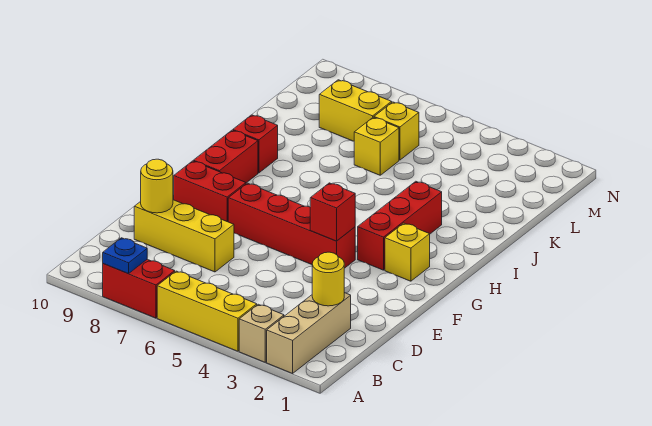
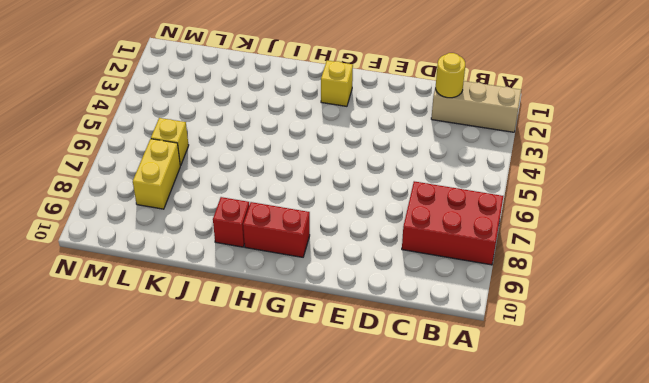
red brick A7:C8 level 1 -> red brick A7:A8 level 1
none -> tan brick A3 level 1
none -> yellow brick A4:A6 level 1
none -> yellow brick D7:D9 level 1

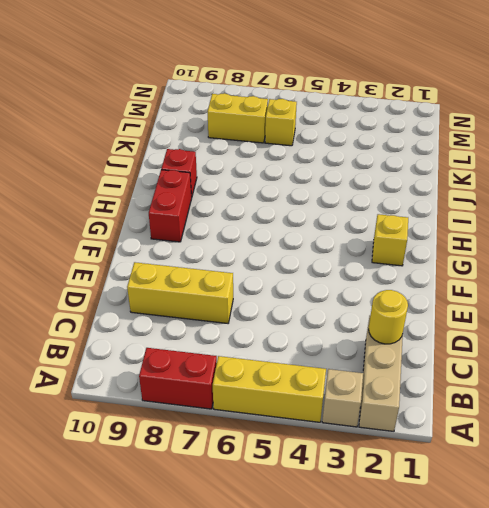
none -> red brick F4:F7 level 1
none -> red brick F8:F9 level 1
none -> red brick G3:I3 level 1

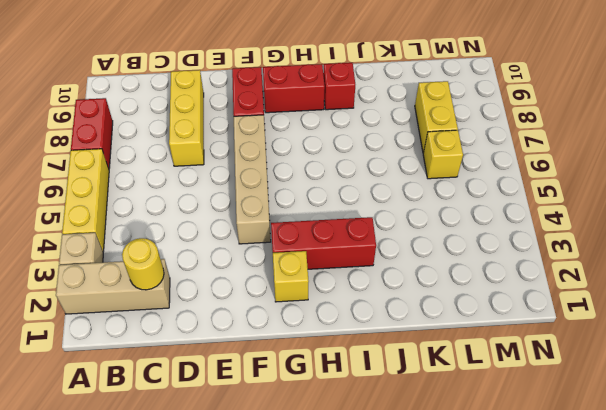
tan brick F4:F7 level 1 -> red brick F4:F7 level 1
none -> yellow brick K6 level 1
none -> blue plate A8 level 2
none -> yellow round brick D9 level 2

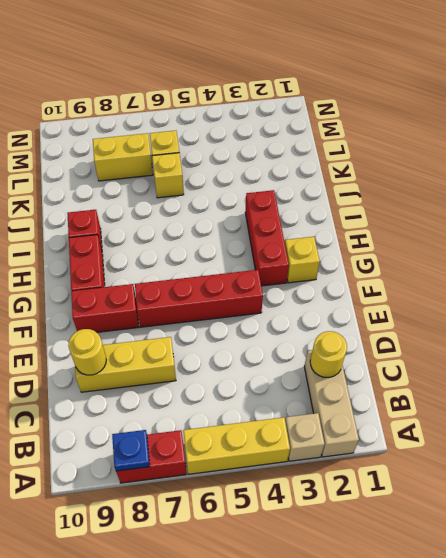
none -> red brick F4 level 2

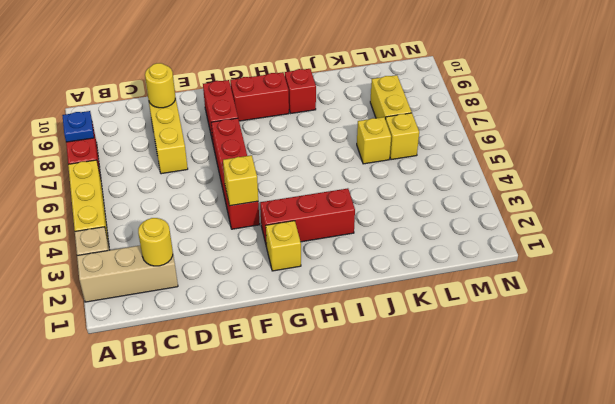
yellow brick F4 level 2 -> red brick F4 level 2

